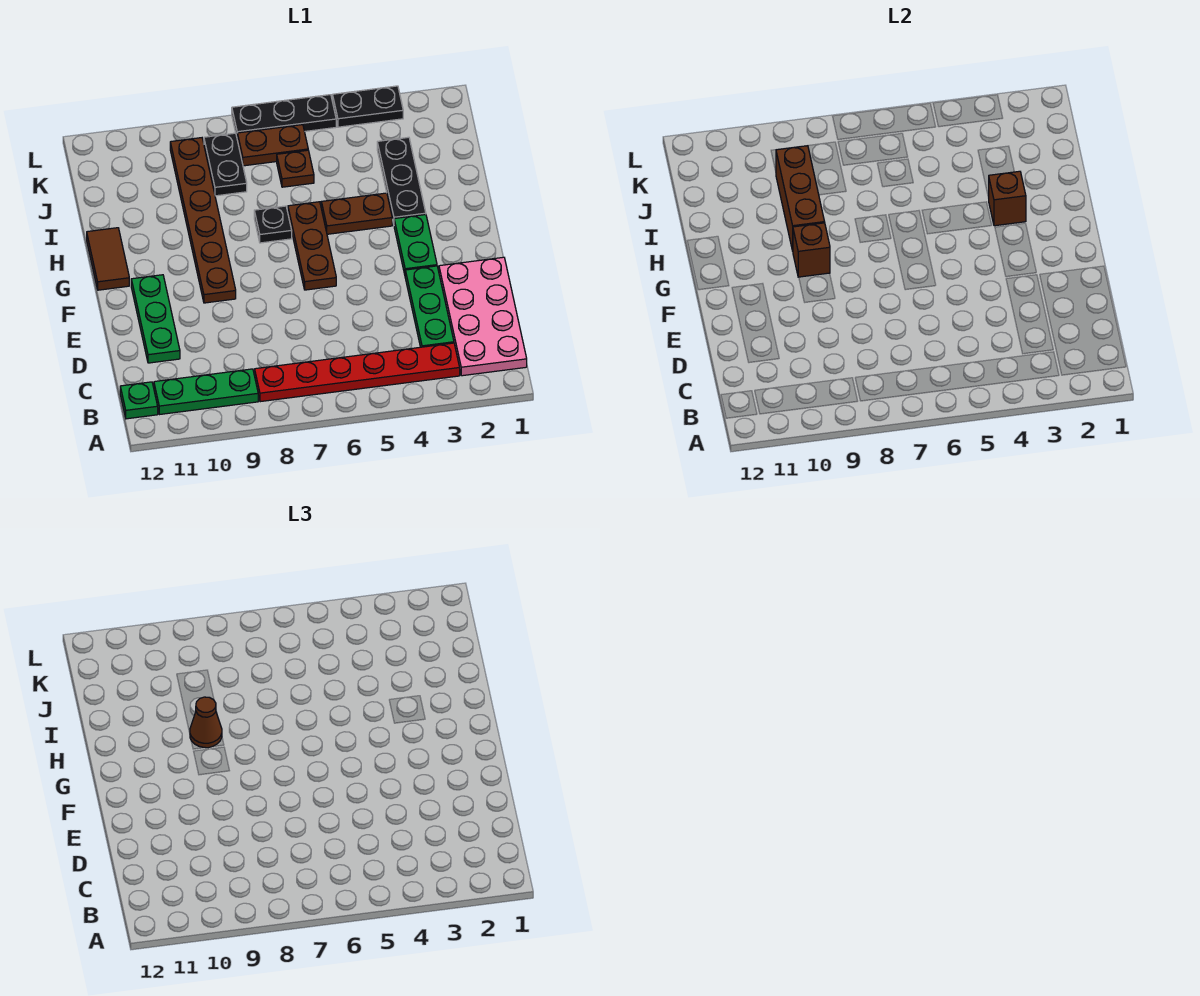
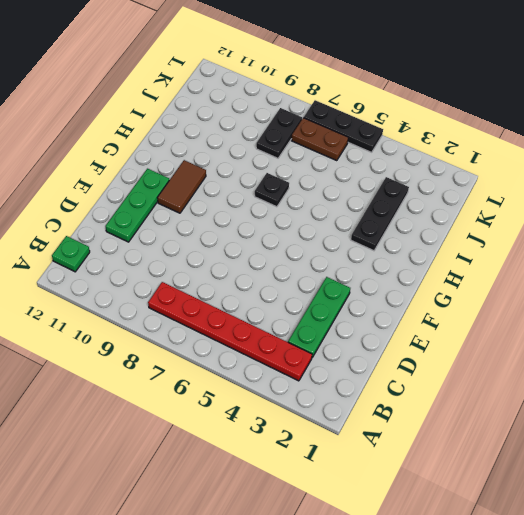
brown tile F10:G10 level 1 -> brown tile G12:H12 level 1
none -> pink plate B1:E2 level 1
none -> green plate B9:B11 level 1
none -> green plate F3:G3 level 1

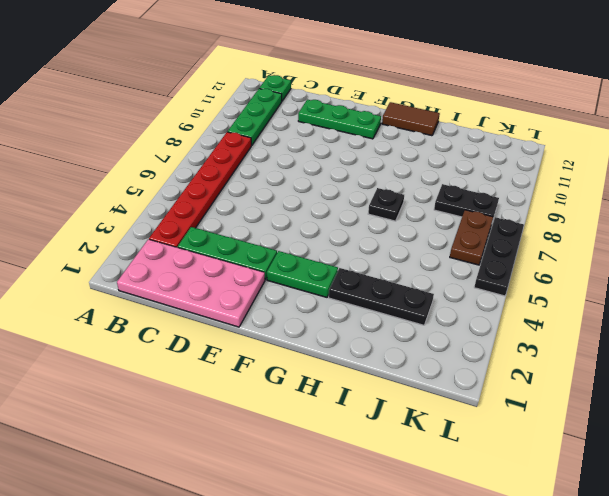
none -> brown plate F6:H6 level 1
none -> brown plate F9:K9 level 1
none -> brown plate H4:H5 level 1

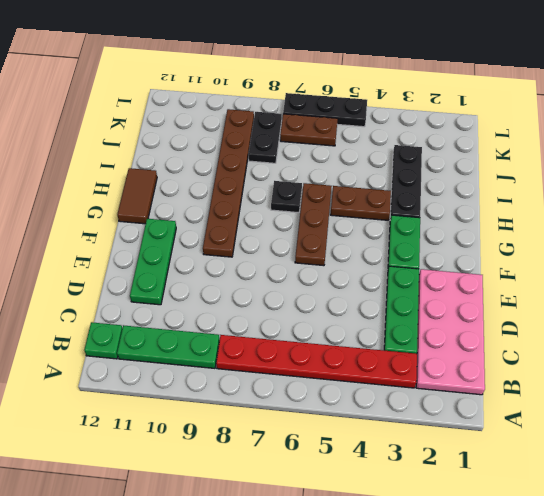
none -> brown plate J6 level 1
none -> black plate L3:L4 level 1
none -> brown brick G9 level 2

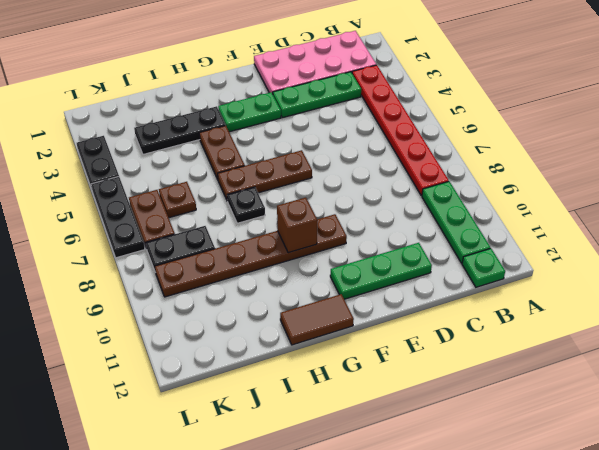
none -> brown brick H3 level 2
none -> brown brick H9:J9 level 2
none -> brown cone H9 level 3

